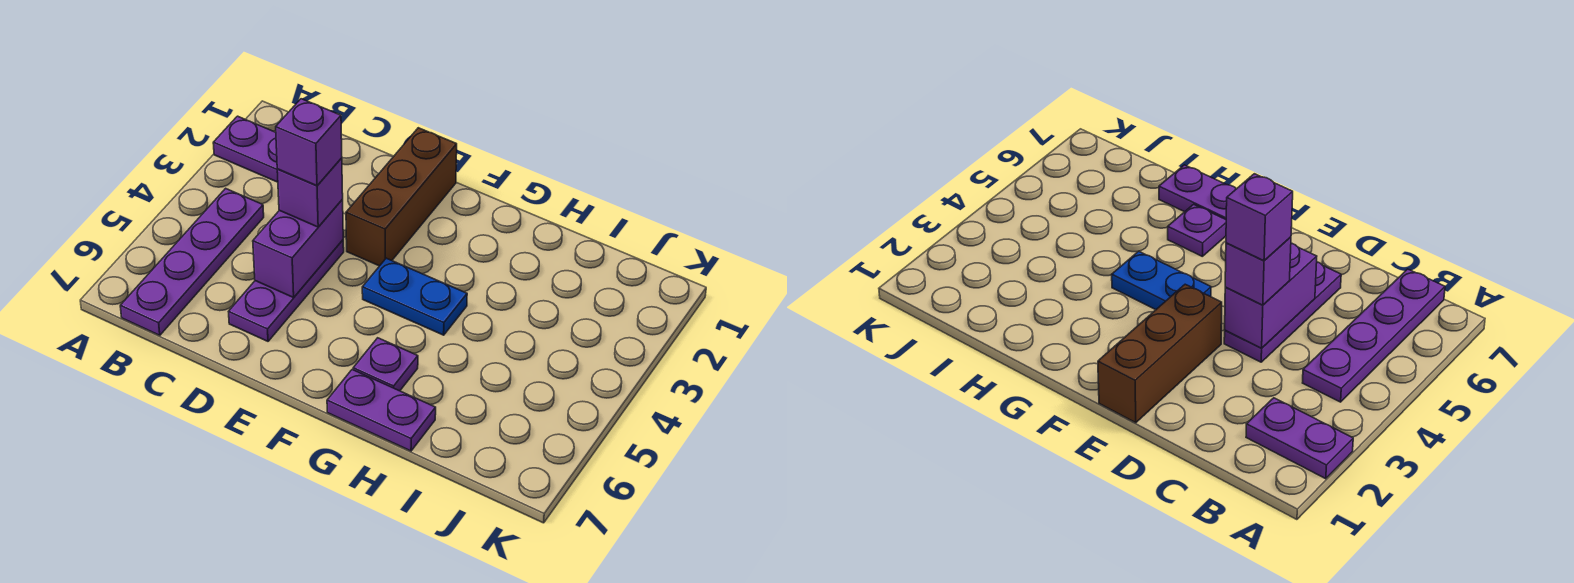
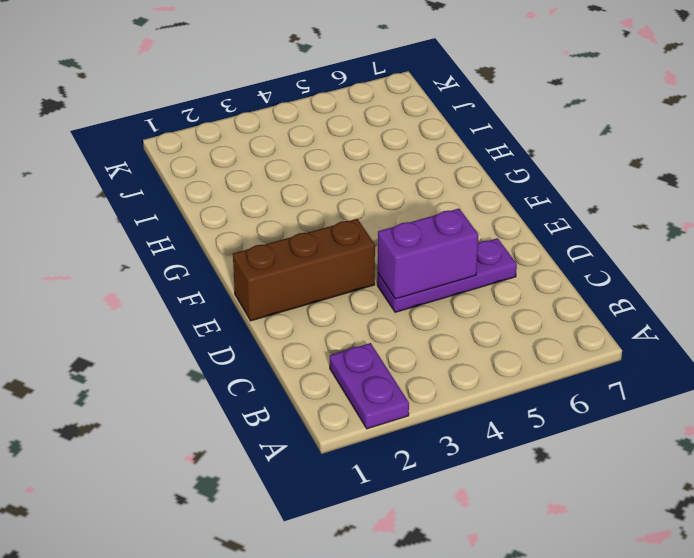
none -> purple plate B4:B7 level 1
none -> blue plate F4:G4 level 1

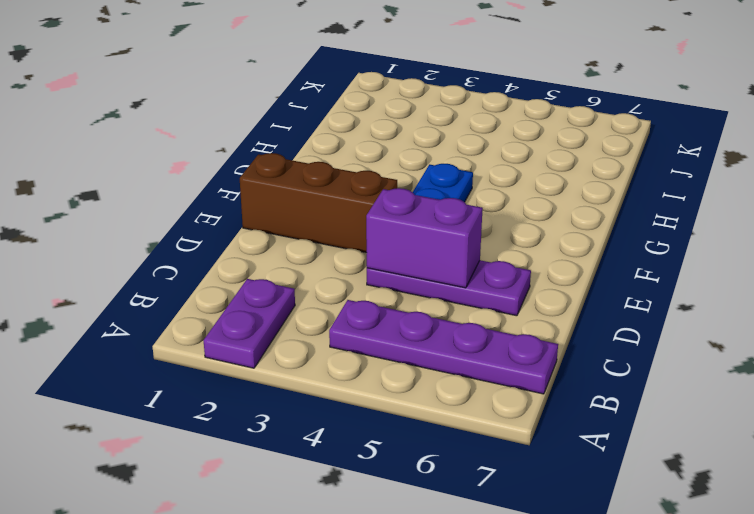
none -> purple plate G6 level 1
none -> purple plate G7:H7 level 1

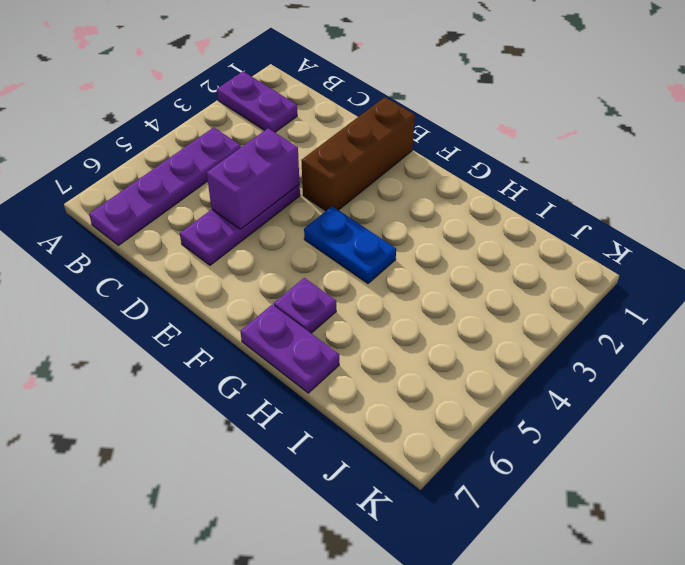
none -> purple brick D4 level 3
none -> purple brick D4 level 4

